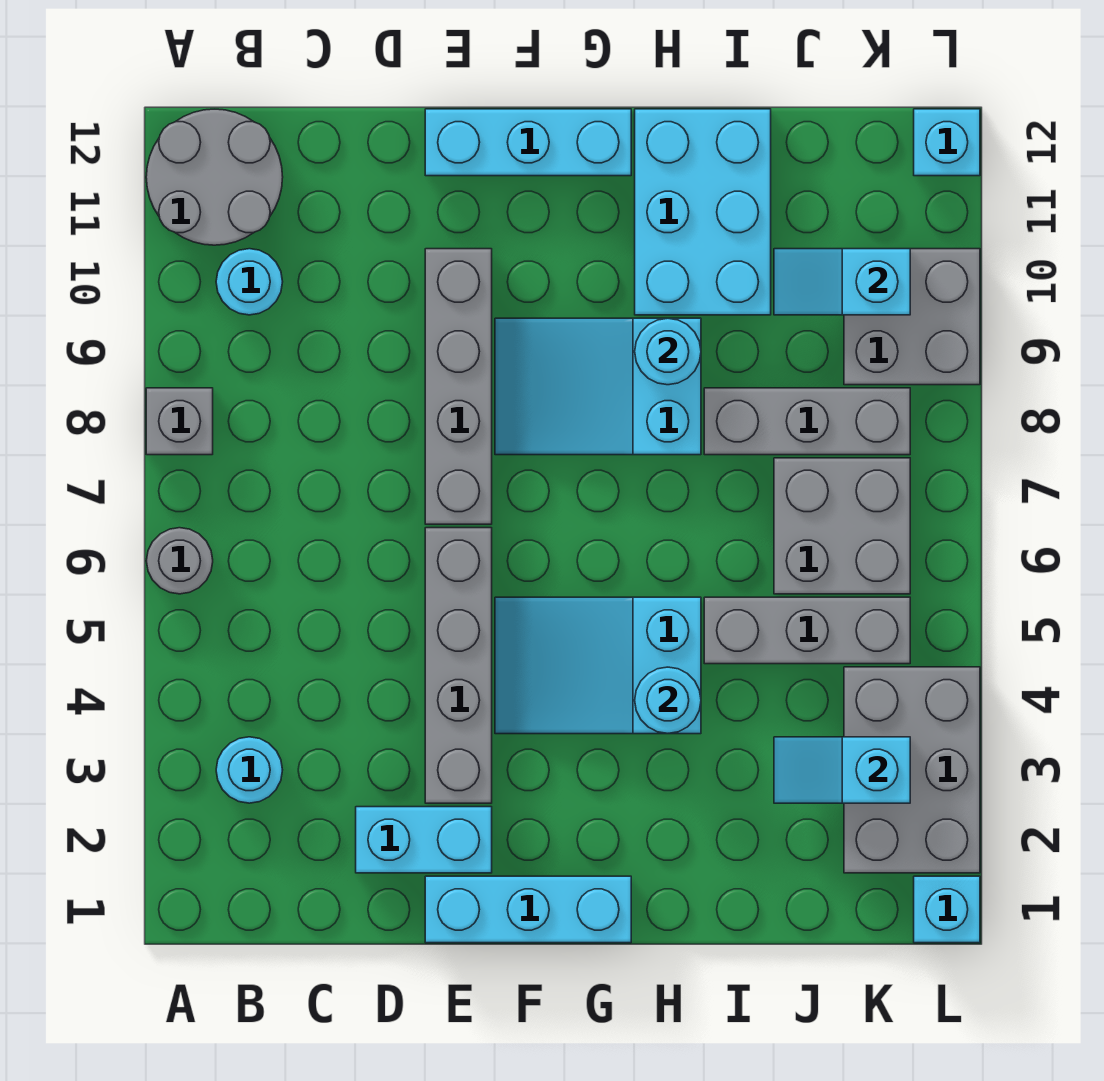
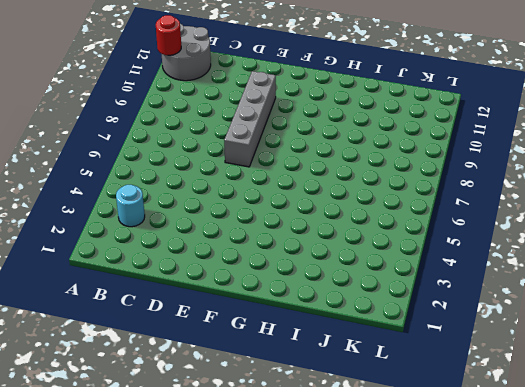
red round brick A11 level 2 -> none
none -> grey round brick A6 level 1
none -> grey brick A8 level 1
none -> cyan round brick B10 level 1

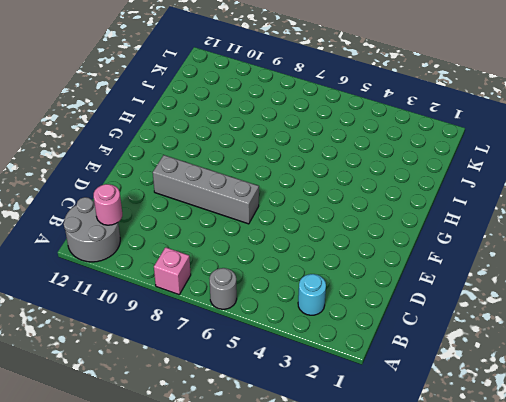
pink brick A8 level 1 -> grey brick A8 level 1
pink round brick B11 level 2 -> none
none -> cyan round brick B10 level 1
none -> cyan brick D2:E2 level 1
none -> cyan brick E1:G1 level 1

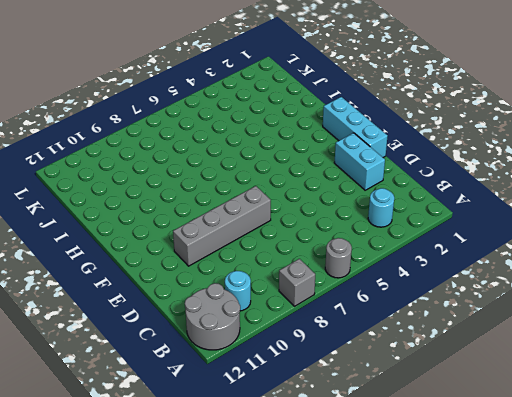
none -> grey brick E3:E6 level 1
none -> cyan brick E12:G12 level 1
none -> cyan slope F4:H5 level 1 top H

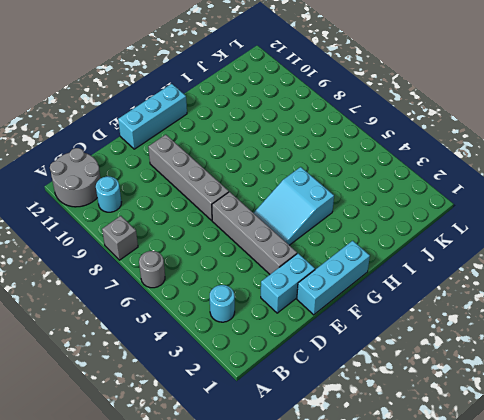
none -> cyan slope F8:H9 level 1 top H
none -> cyan brick H10:I12 level 1
none -> grey brick I5:K5 level 1

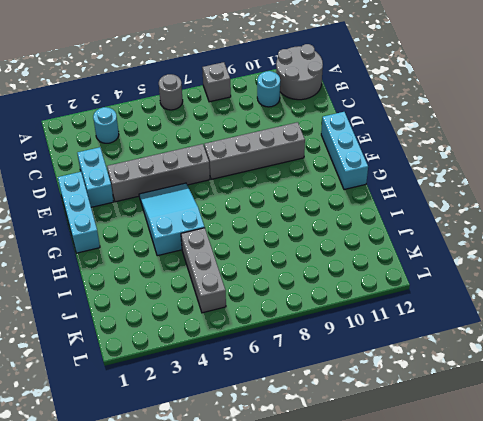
none -> cyan slope F8:H9 level 1 top H
none -> cyan brick H10:I12 level 1
none -> grey brick I8:K8 level 1

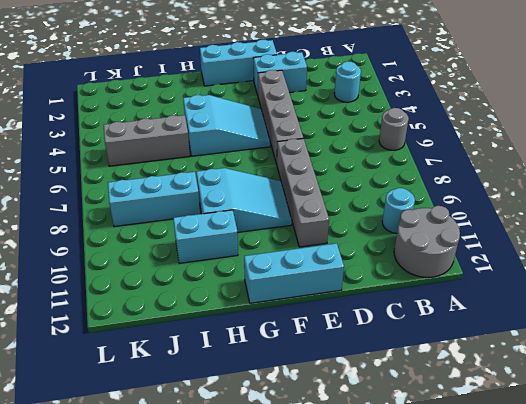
cyan brick H10:I10 level 1 -> cyan brick H10:I12 level 1
cyan brick I8:K8 level 1 -> grey brick I8:K8 level 1
none -> grey brick A8 level 1
none -> grey brick J6:K7 level 1
none -> grey brick K2:L4 level 1

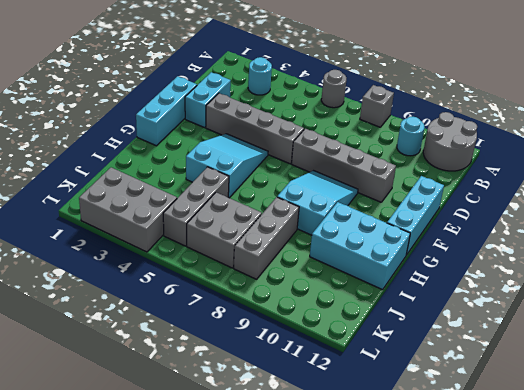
none -> grey brick K9:L10 level 1
none -> cyan brick L1 level 1
none -> cyan brick L12 level 1

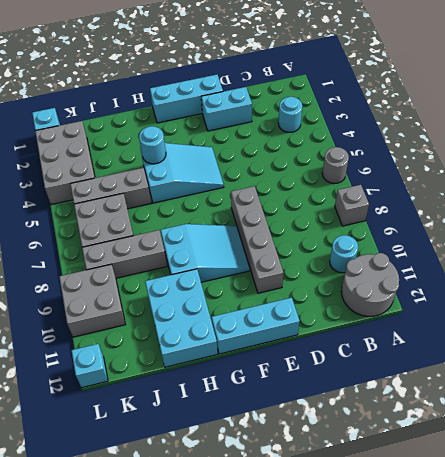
none -> grey brick E3:E6 level 1
none -> cyan round brick H9 level 2
none -> cyan slope J3:K3 level 2 top K

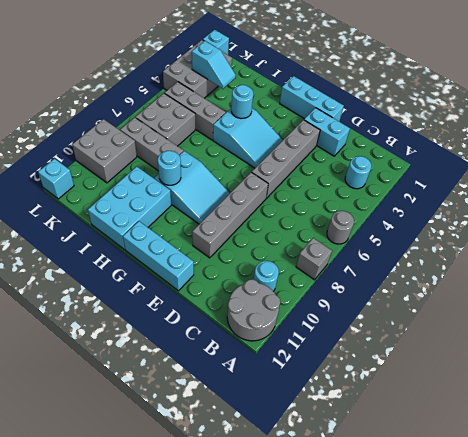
none -> cyan slope J10:K10 level 2 top K

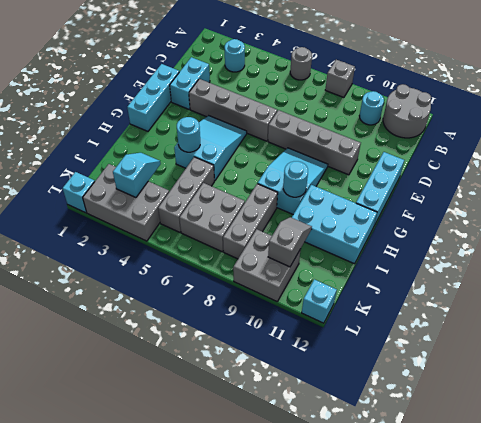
grey slope J10:K10 level 2 top K -> cyan slope J10:K10 level 2 top K

